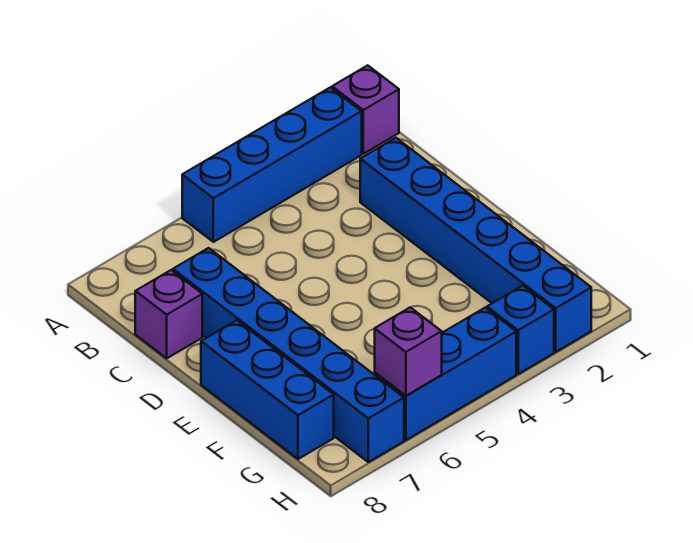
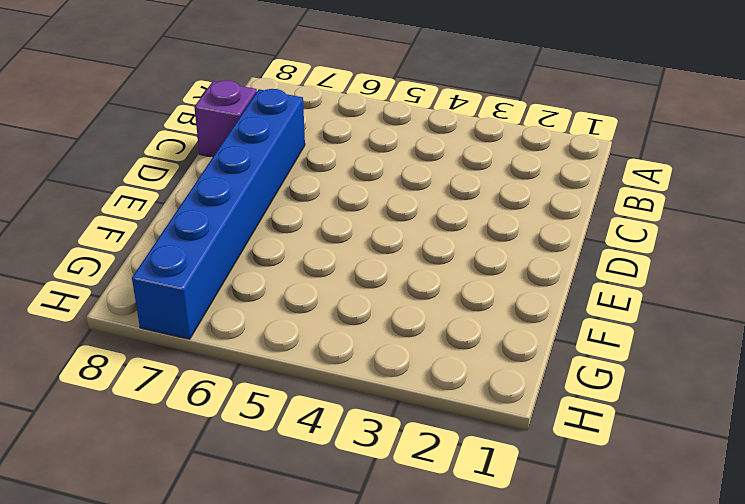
none -> purple brick A1 level 1
none -> blue brick A2:A5 level 1

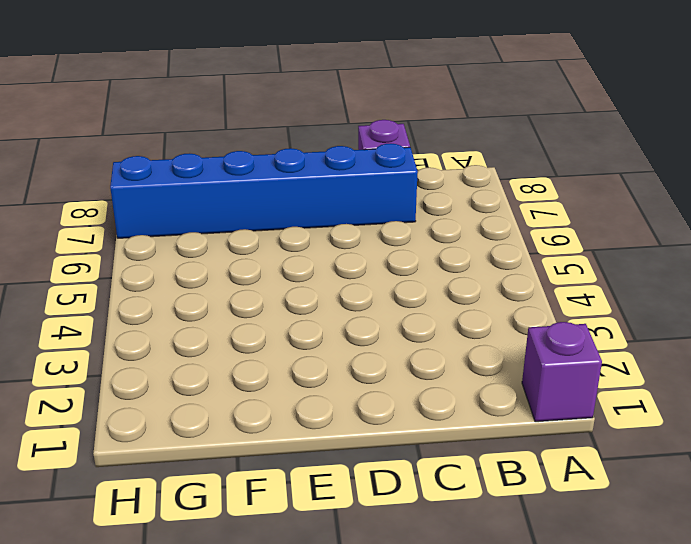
none -> blue brick A2:A5 level 1
none -> blue brick C2:H2 level 1

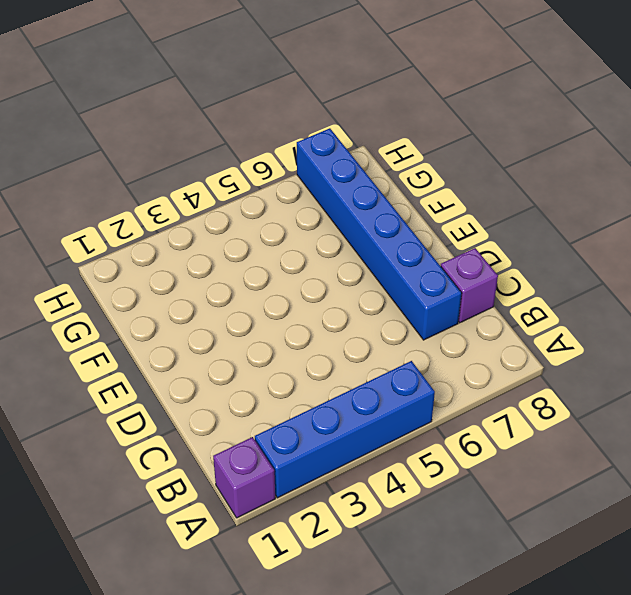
none -> blue brick C2:H2 level 1
none -> blue brick E8:G8 level 1

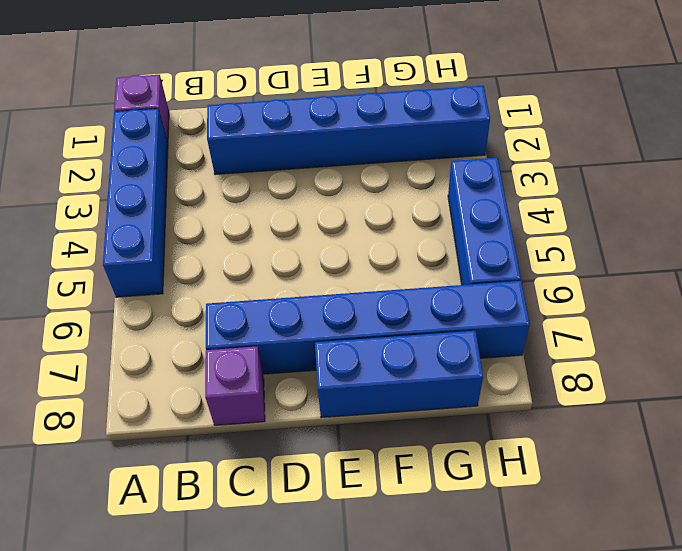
none -> blue brick H3 level 1
none -> purple brick H6 level 2

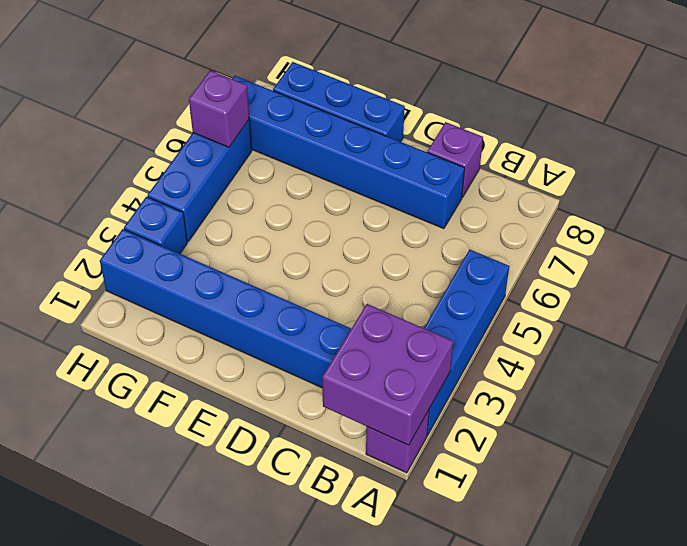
purple brick A1:B2 level 2 -> none

